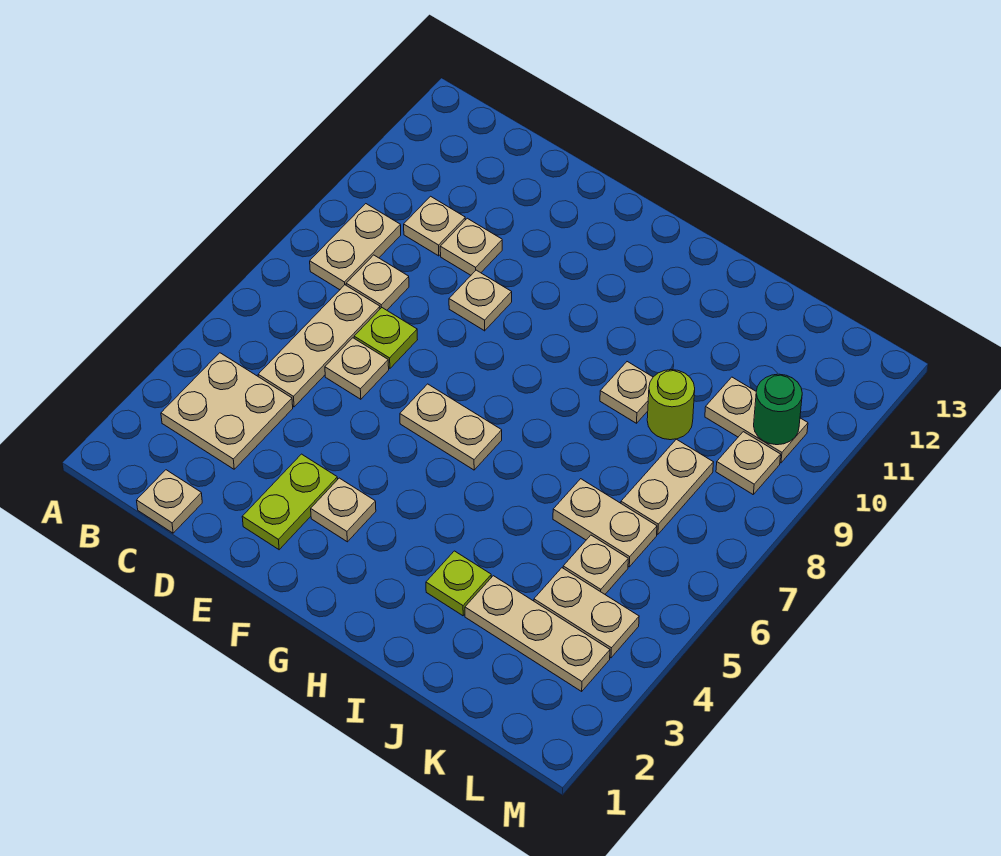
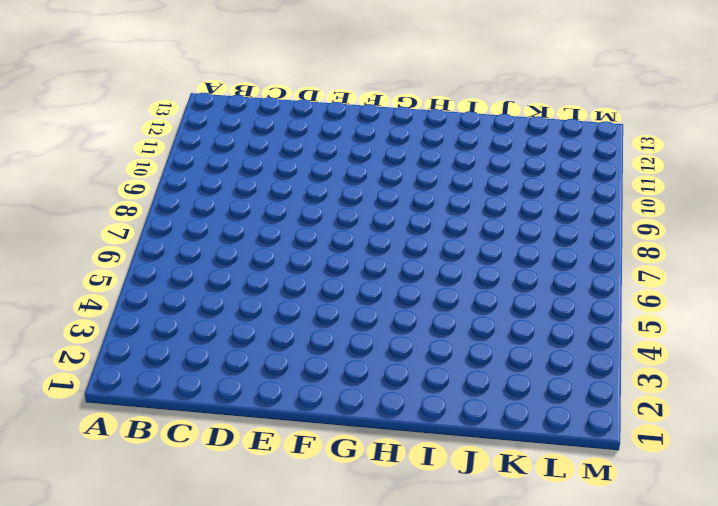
none -> tan plate B3:C4 level 1
none -> tan plate B8:B9 level 1
none -> tan plate C1 level 1

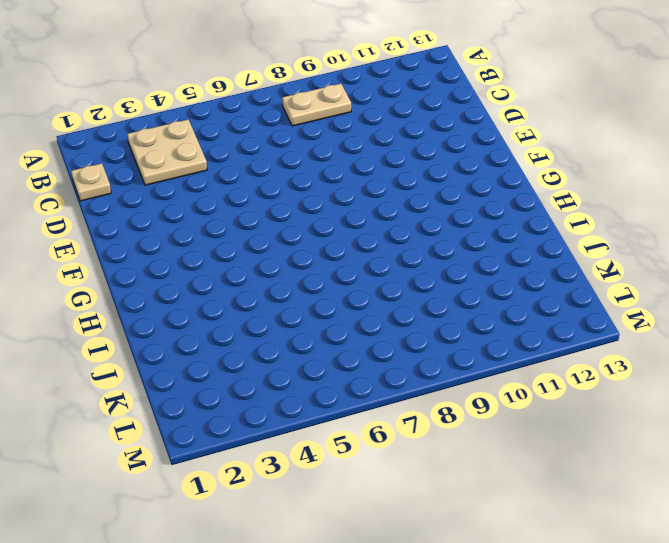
none -> tan plate C5:C7 level 1
none -> tan plate C8 level 1
none -> tan plate C10 level 1

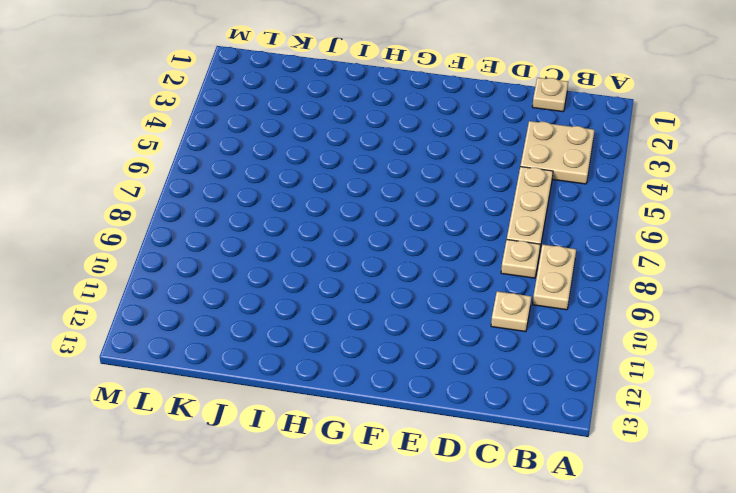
none -> tan plate D6 level 1
none -> lime plate D7 level 1
none -> tan plate D10 level 1

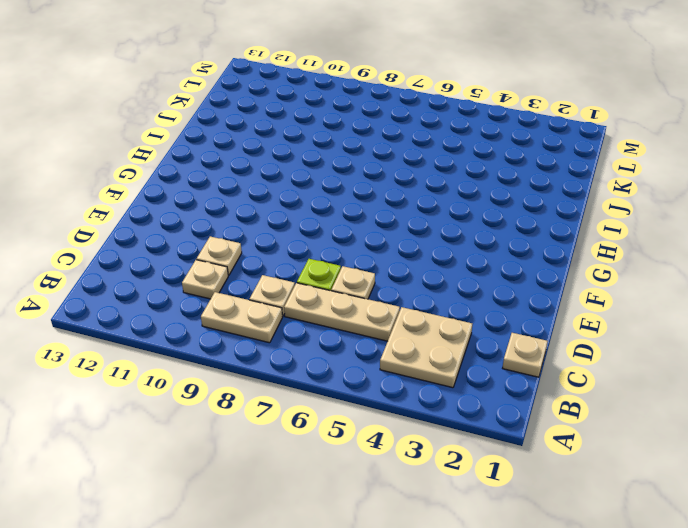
none -> lime plate E2:E3 level 1
none -> tan plate E9 level 1
none -> tan plate F3 level 1

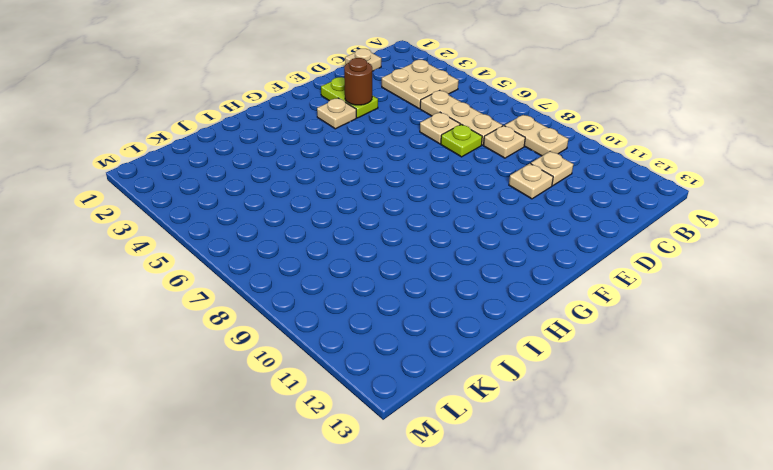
brown round brick E3 level 2 -> none
none -> tan plate E9 level 1
none -> tan plate F6:G6 level 1
none -> lime plate I3 level 1

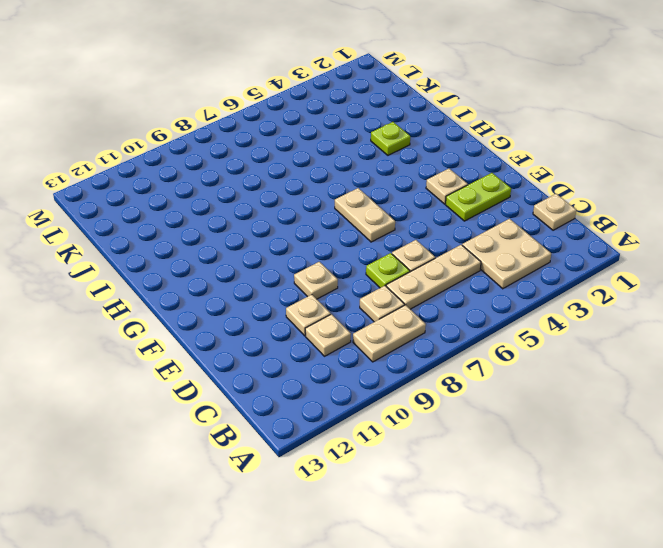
none -> tan plate I9 level 1
none -> tan plate J3:L3 level 1
none -> tan plate J6:K6 level 1

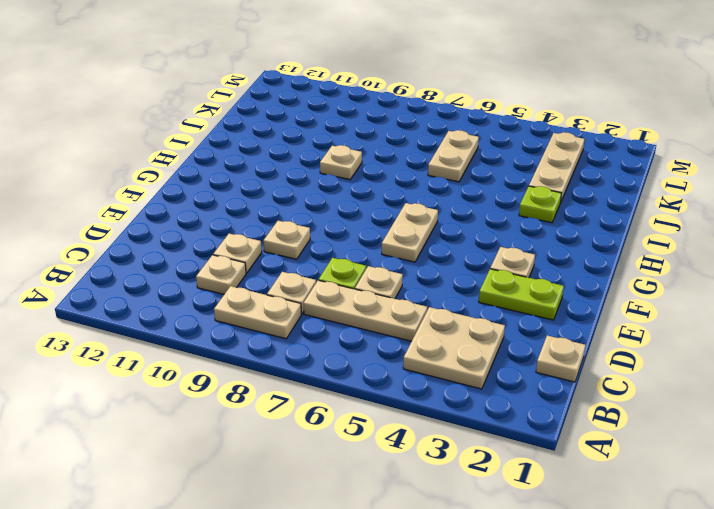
none -> lime round brick J9 level 1
none -> tan plate K4:L4 level 1
none -> tan plate K5 level 1

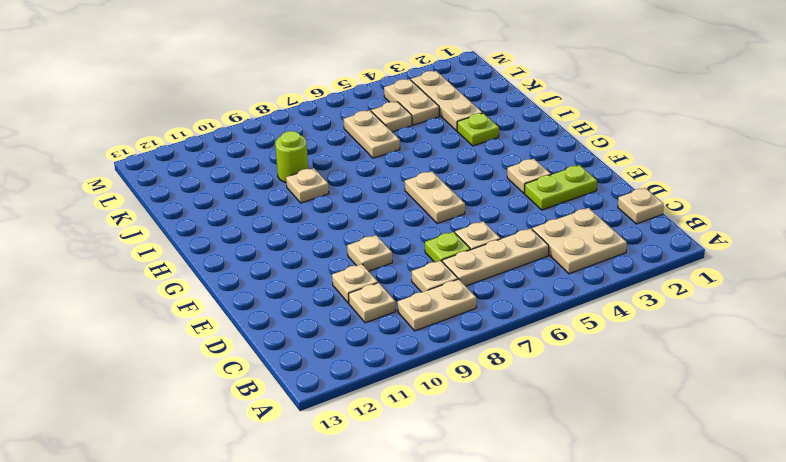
none -> tan plate K7:K8 level 1
none -> tan plate K10:L10 level 1
none -> tan plate L9 level 1

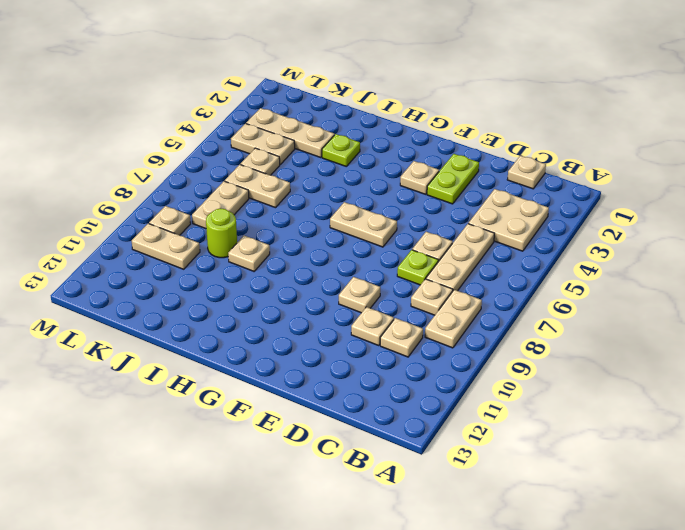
none -> green round brick L10 level 2

